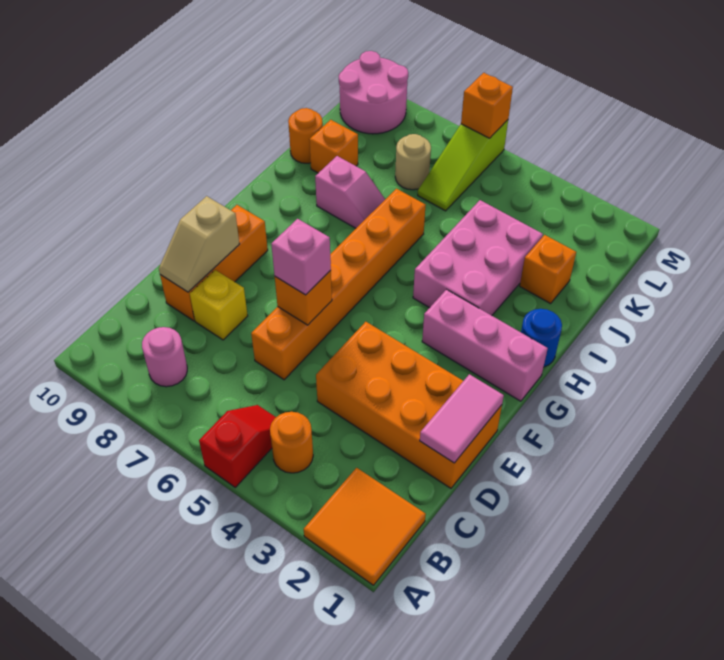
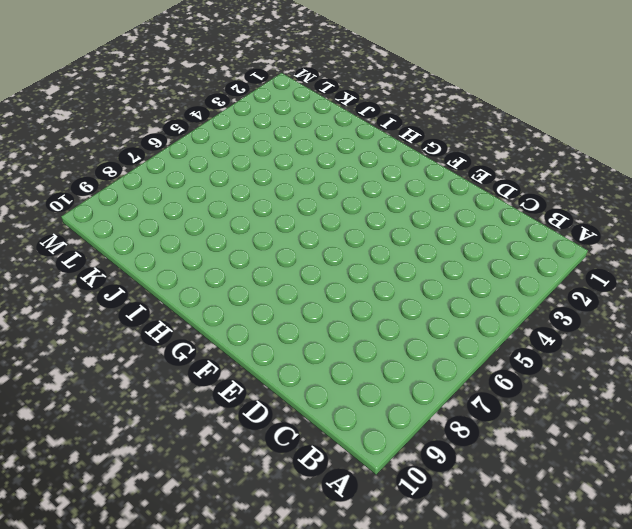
none -> orange tile A1:B2 level 1
none -> red slope A5:B5 level 1 top A
none -> orange round brick B4 level 1

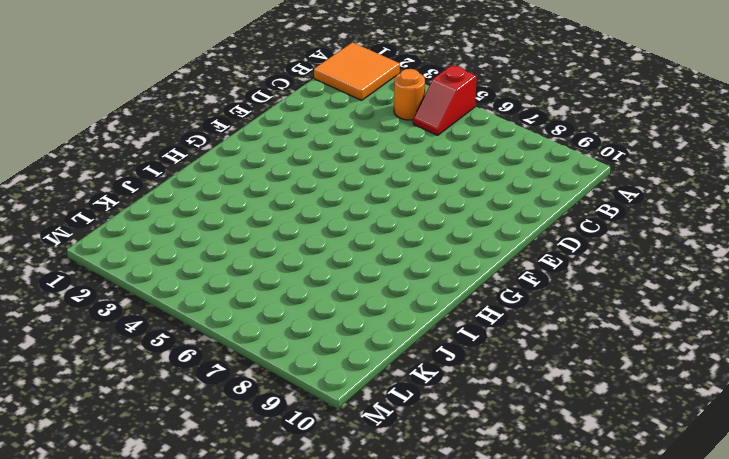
none -> pink round brick B8 level 1
none -> orange brick D1:E4 level 1
none -> orange brick D6:I6 level 1

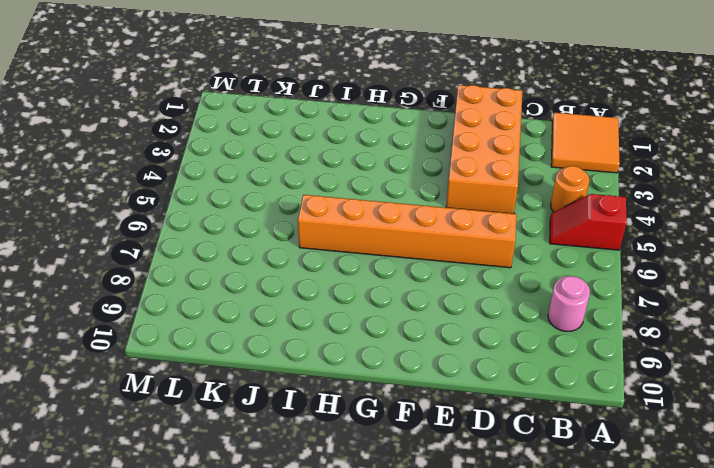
none -> yellow brick D8 level 1
none -> orange brick D9:F9 level 1
none -> pink brick G1:G3 level 1

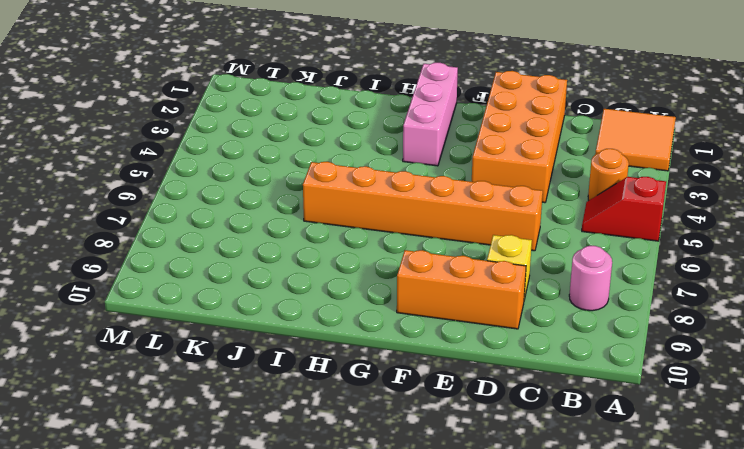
none -> blue round brick H1 level 1
none -> pink brick H3:J4 level 1
none -> pink slope I7:I8 level 1 top 8

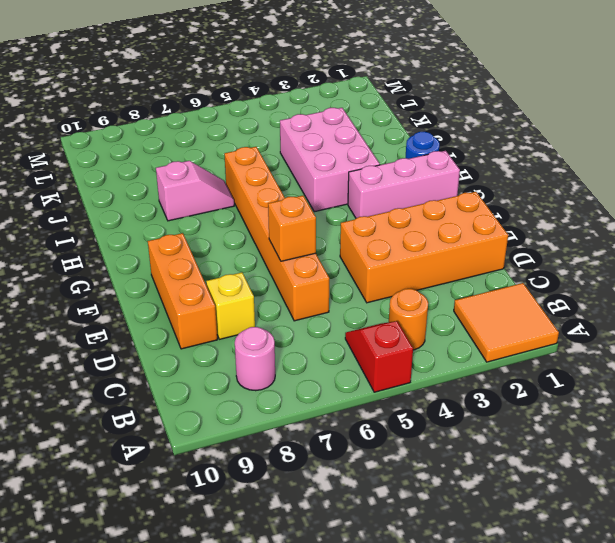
none -> orange brick J2 level 1
none -> orange brick J9 level 1
none -> orange round brick J10 level 1

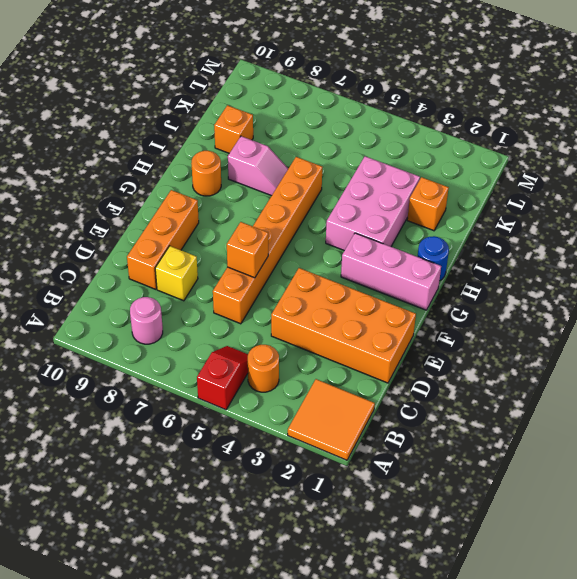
orange round brick H9 level 1 -> orange round brick J10 level 1
none -> lime slope K6:M6 level 1 top M
none -> tan round brick K7 level 1
none -> pink round brick L9:M10 level 1

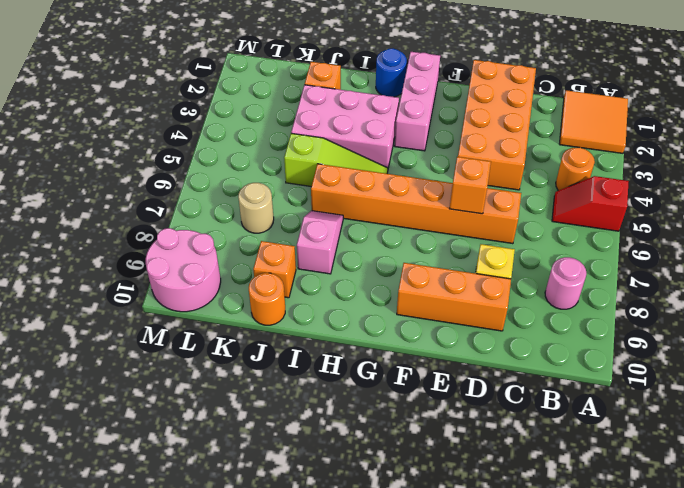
lime slope H5:J5 level 1 top J -> lime slope K6:M6 level 1 top M
none -> pink tile D1:E1 level 2
none -> tan slope D9:E9 level 2 top E
none -> orange brick M6 level 2

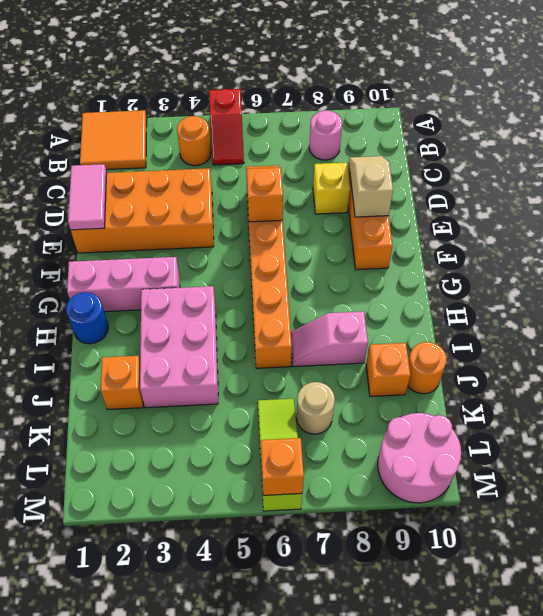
none -> pink brick E6 level 3

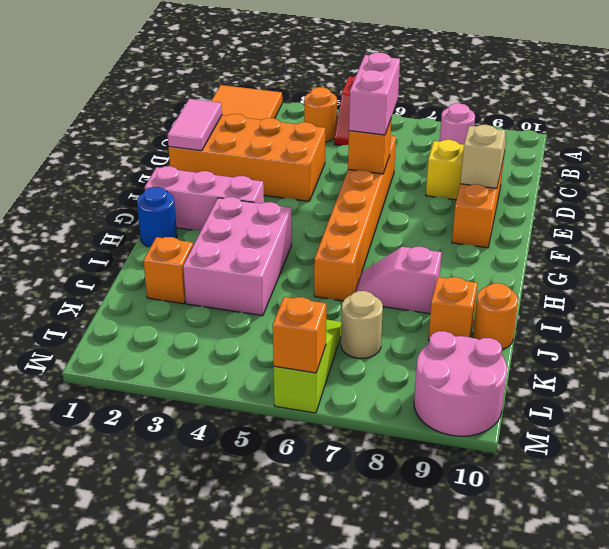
pink brick D6:E6 level 3 -> pink brick E6 level 3

